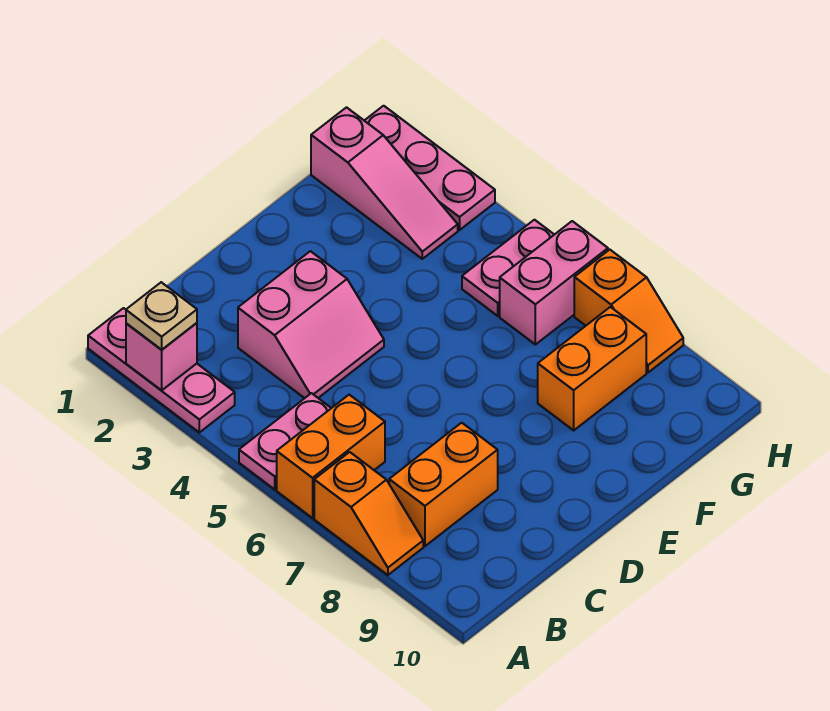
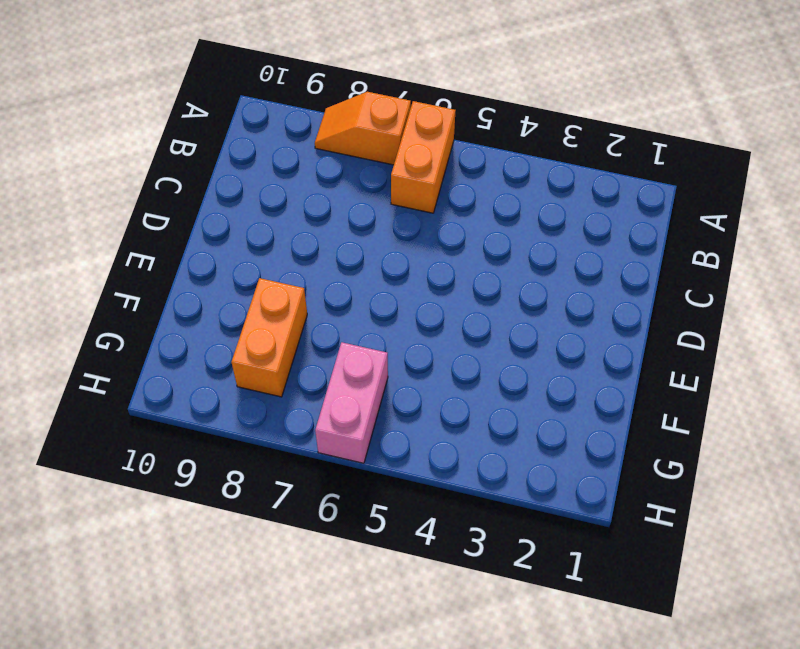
none -> pink plate A1:A3 level 1
none -> pink plate A5:B5 level 1
none -> orange brick B8:C8 level 1

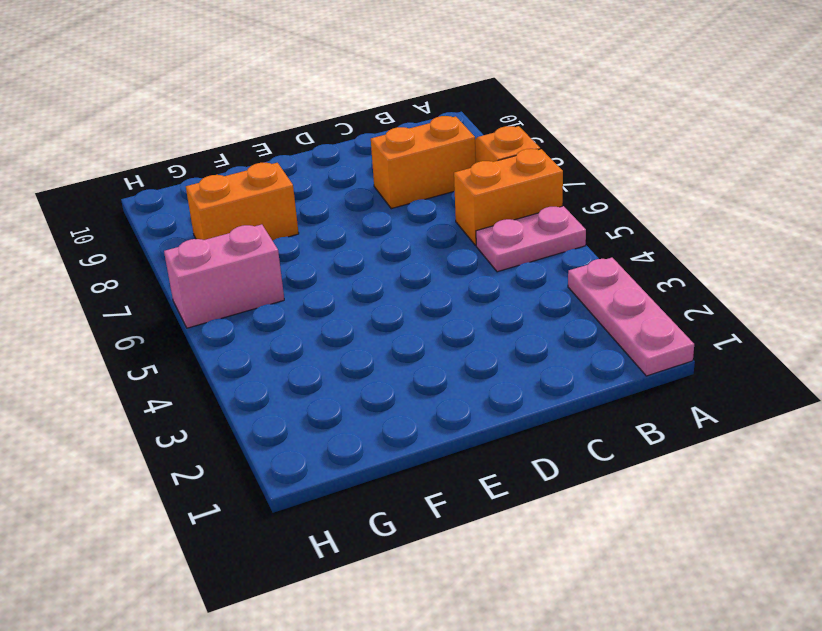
none -> pink slope C3:D4 level 1 top 3
none -> pink slope G1:G3 level 1 top 1
none -> pink plate G5:H5 level 1

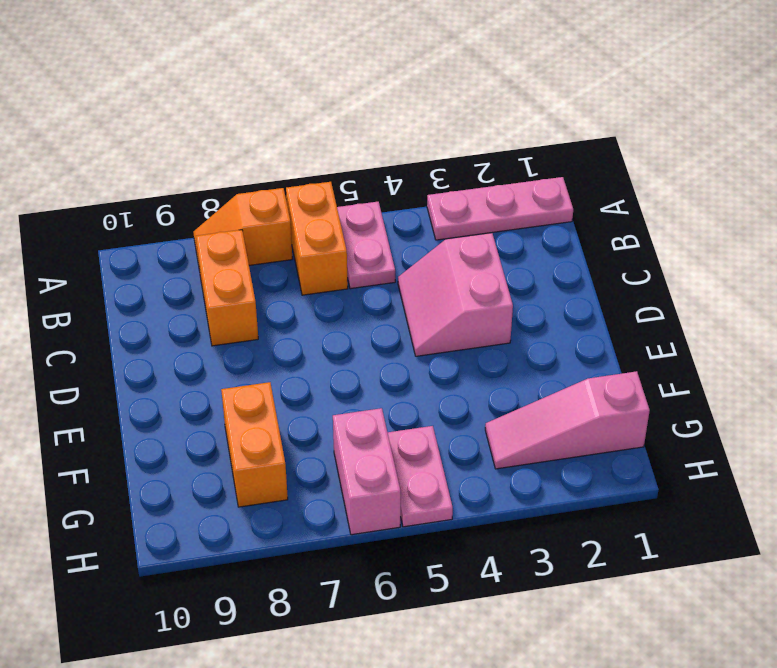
none -> pink plate H1:H3 level 1
none -> orange slope H7:H8 level 1 top 7
none -> pink brick A2 level 2

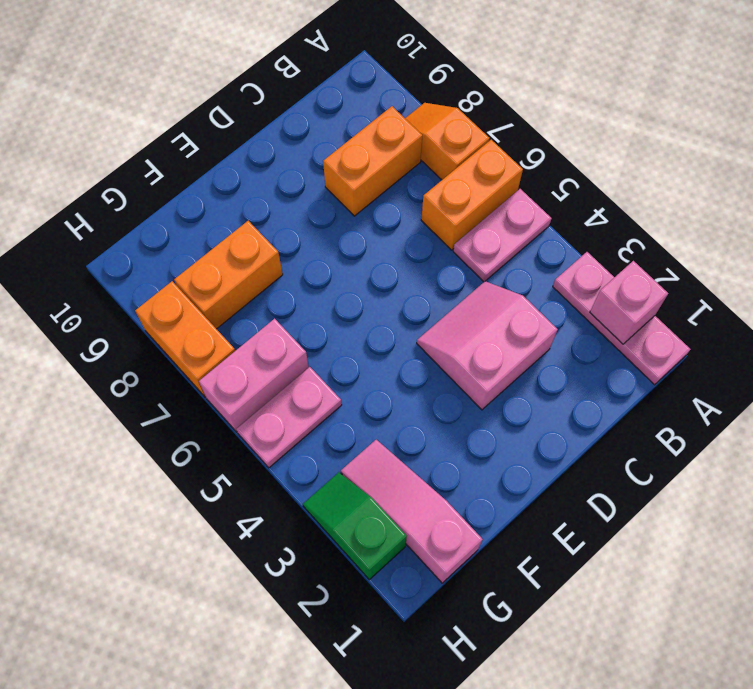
green slope H2:H3 level 1 top 2 -> pink plate H1:H3 level 1
orange brick H7:H8 level 1 -> orange slope H7:H8 level 1 top 7
none -> tan plate A2 level 3

